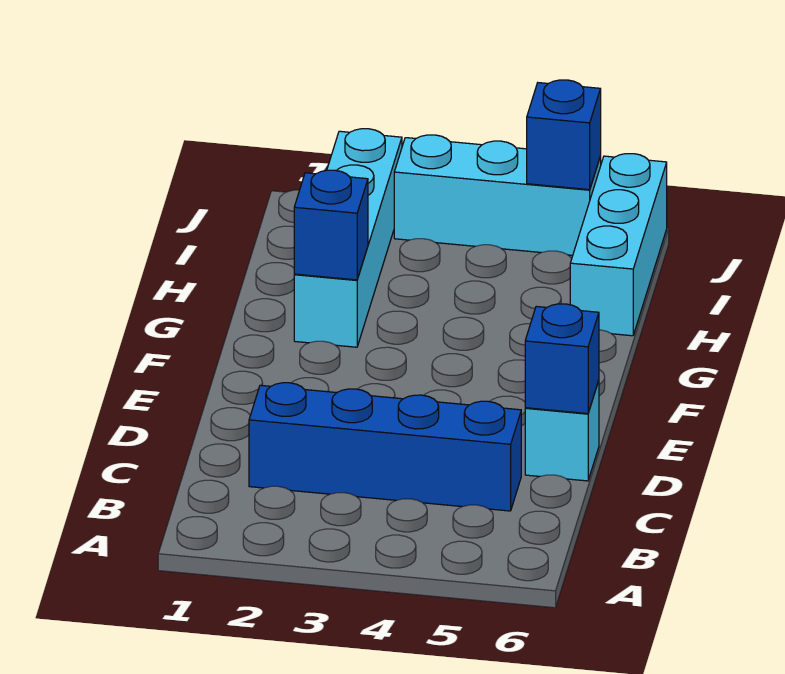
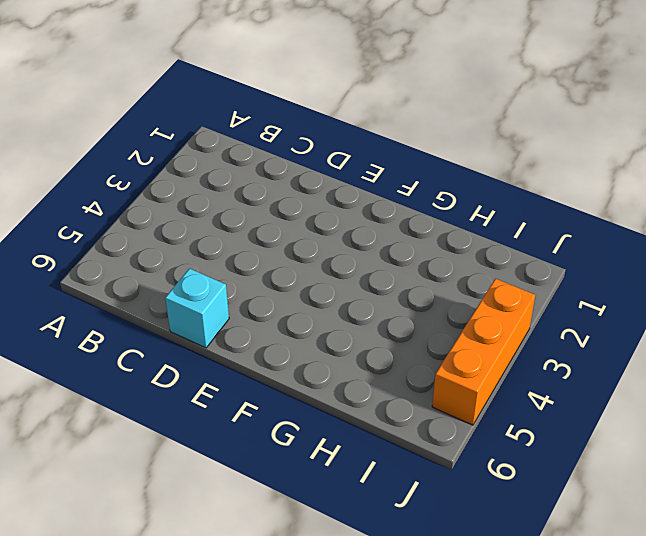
orange brick J3:J5 level 1 -> cyan brick J3:J5 level 1
none -> blue brick C2:C5 level 1
none -> cyan brick G2:J2 level 1

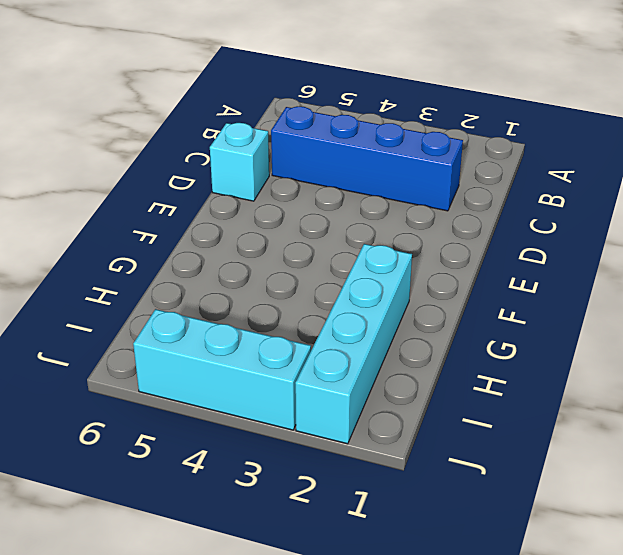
none -> cyan brick H6:J6 level 1
none -> blue brick D6 level 2

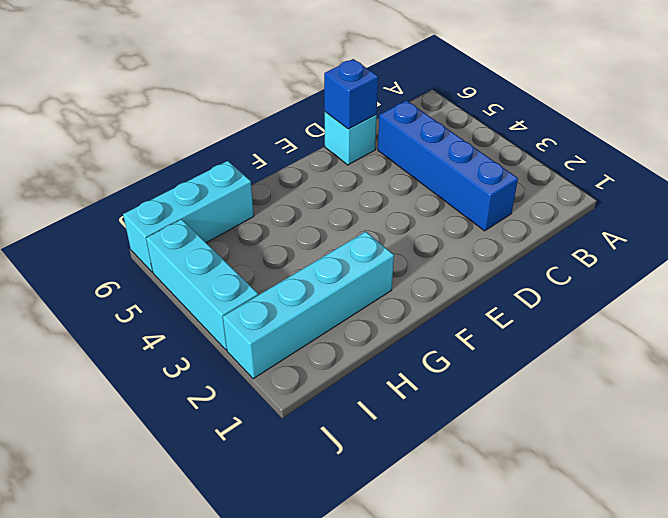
none -> blue brick G2 level 2
none -> blue brick J5 level 2

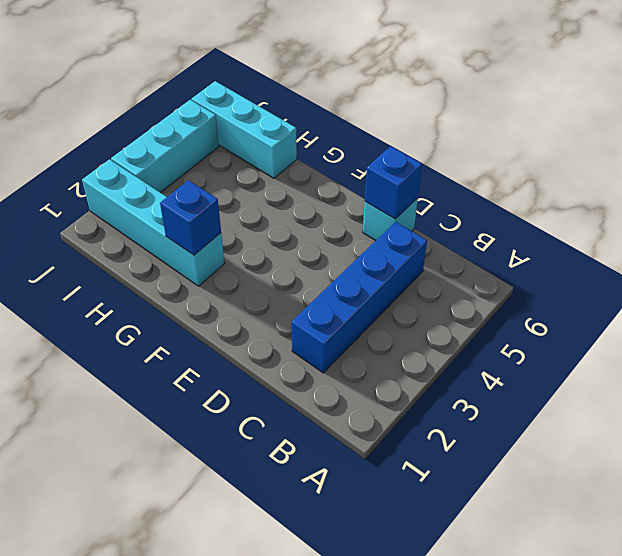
none -> blue brick J5 level 2

